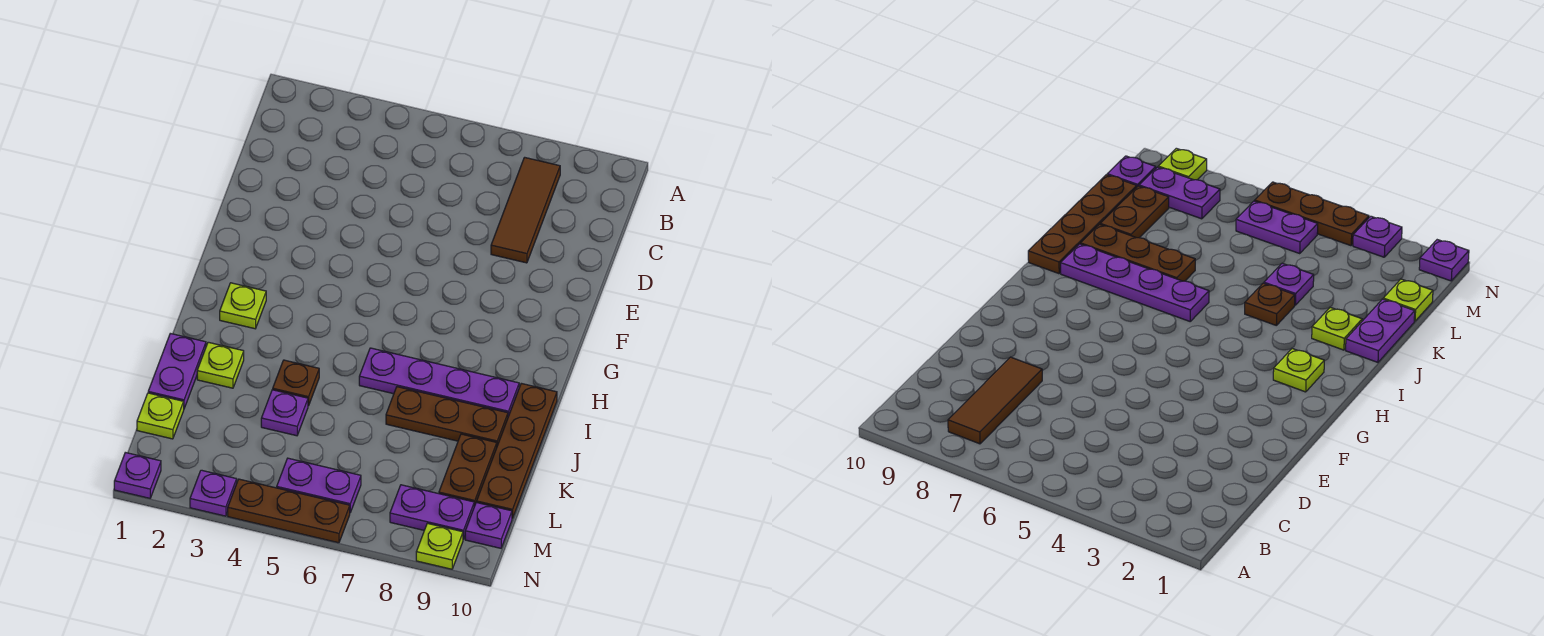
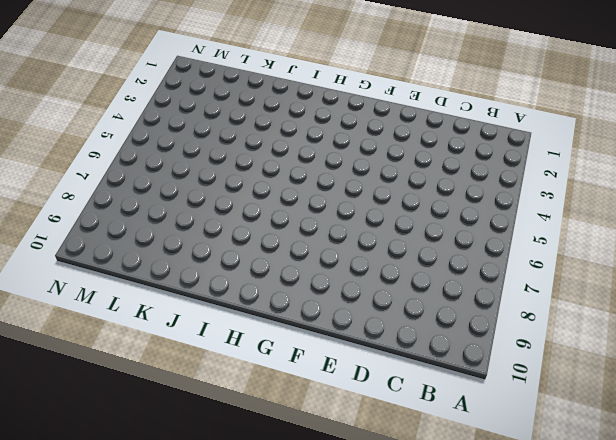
none -> brown tile B8:D8 level 1
none -> lime plate H2 level 1
none -> purple plate I6:I9 level 1

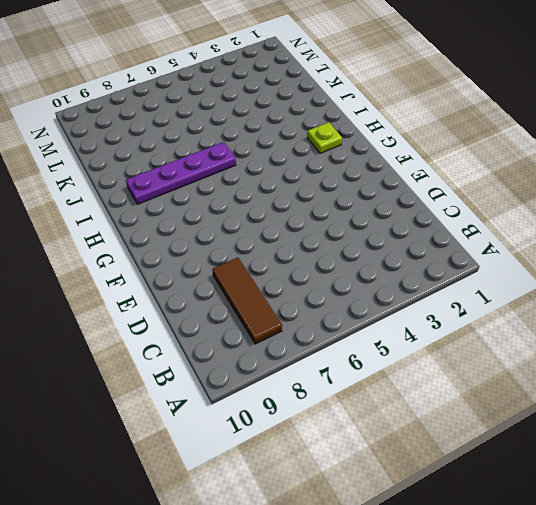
none -> brown plate I10:L10 level 1
none -> purple plate J1:K1 level 1
none -> lime plate J2 level 1

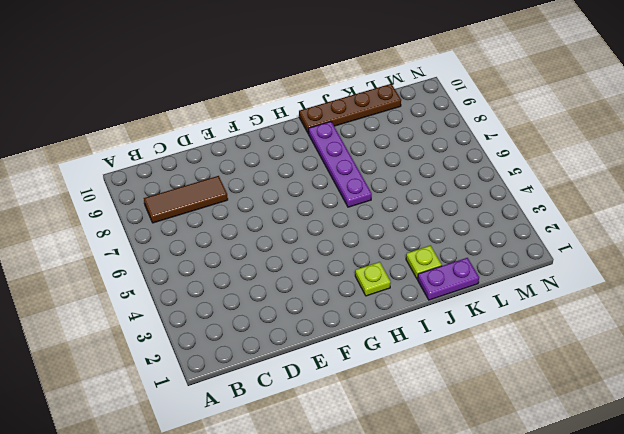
none -> brown plate J4 level 1
none -> brown plate J7:J9 level 1
none -> purple plate K4 level 1

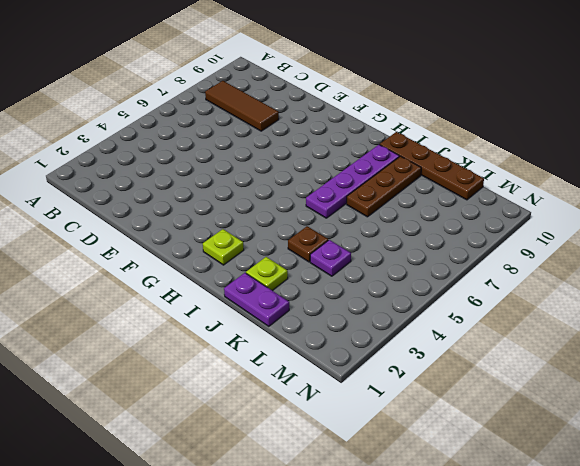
none -> brown plate K9:L9 level 1
none -> lime plate L1 level 1
none -> purple plate M5:M6 level 1

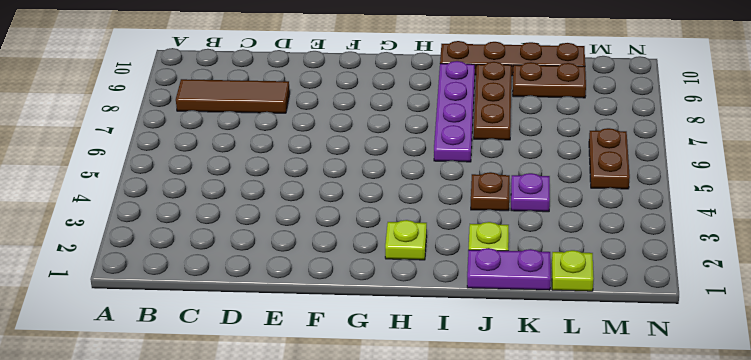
brown plate M5:M6 level 1 -> purple plate M5:M6 level 1
none -> purple plate M8:M9 level 1
none -> purple plate M10 level 1
none -> purple plate N1 level 1

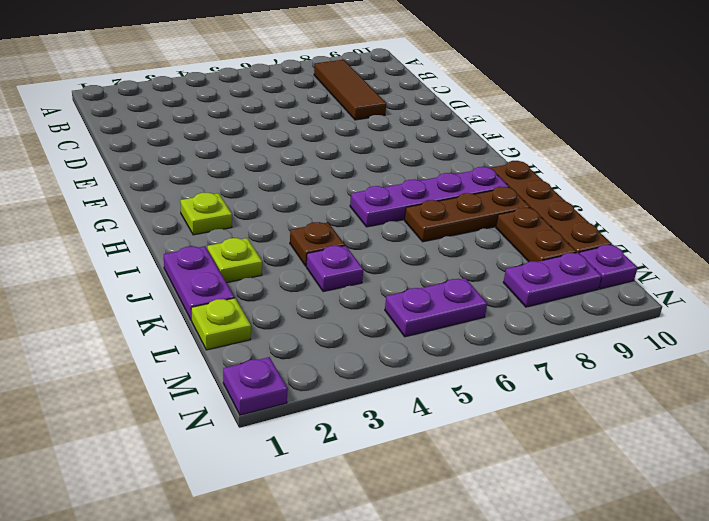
none -> purple plate N3 level 1
none -> brown plate N4:N6 level 1
none -> lime plate N9 level 1

